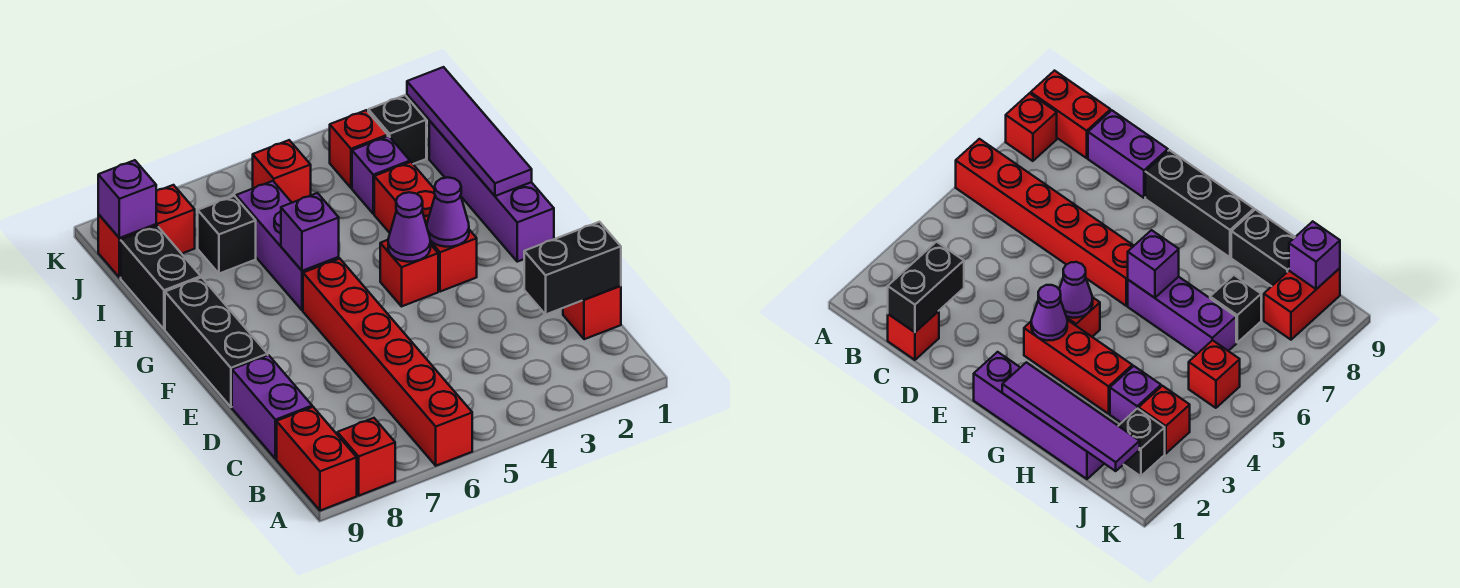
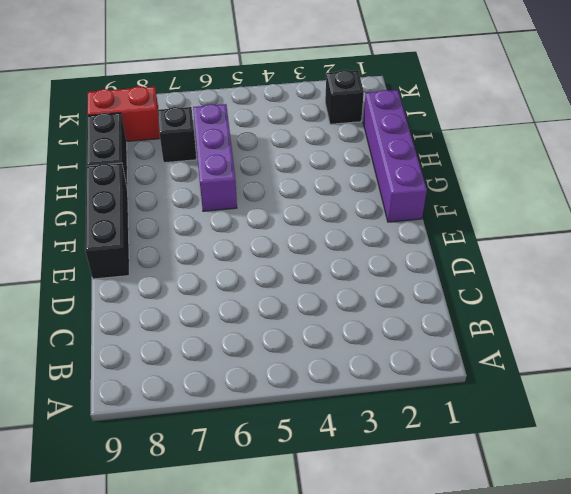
none -> red brick A6:F6 level 1
none -> red brick A8 level 1
none -> red brick A9:B9 level 1

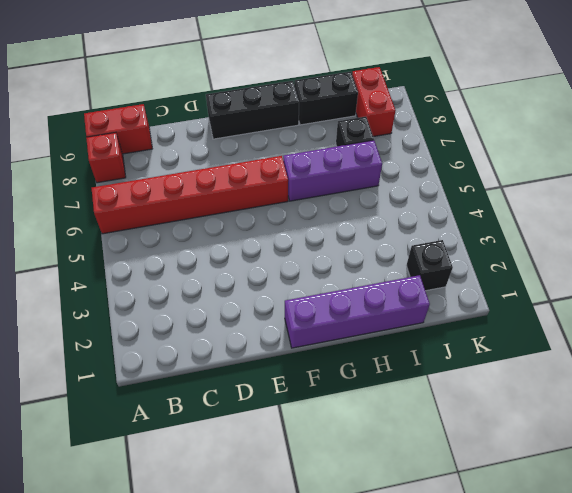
none -> red brick C1 level 1
none -> purple brick C9:D9 level 1
none -> red brick F3:H3 level 1

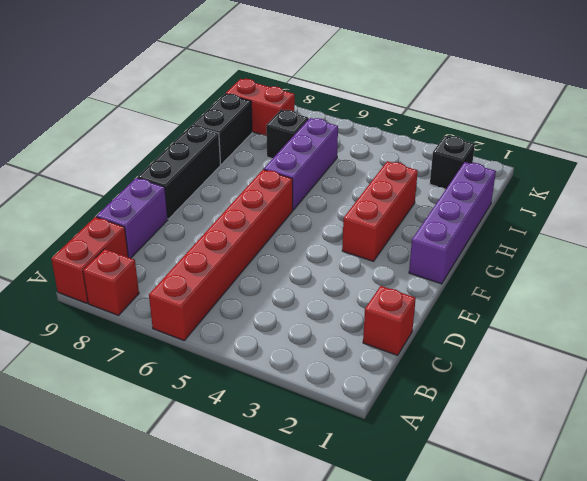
none -> red brick F4 level 1
none -> purple brick I3 level 1
none -> red brick J3 level 1

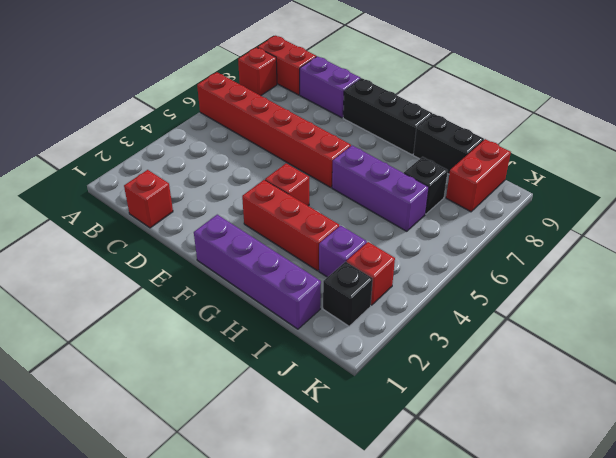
none -> red brick J5 level 1
none -> black brick C1:C2 level 2
none -> purple cone F3 level 2

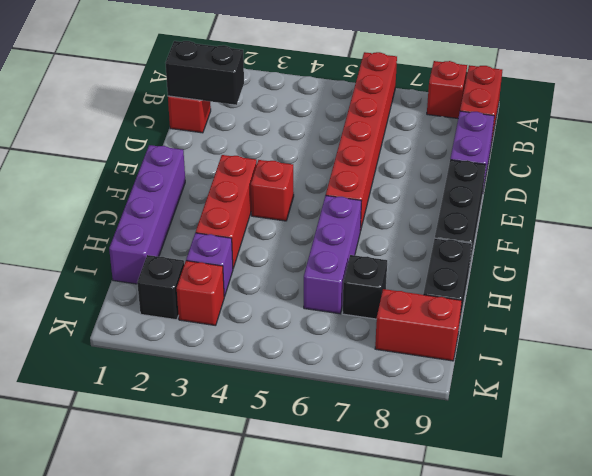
none -> red brick J5 level 1
none -> purple cone F3 level 2
none -> purple cone F4 level 2

